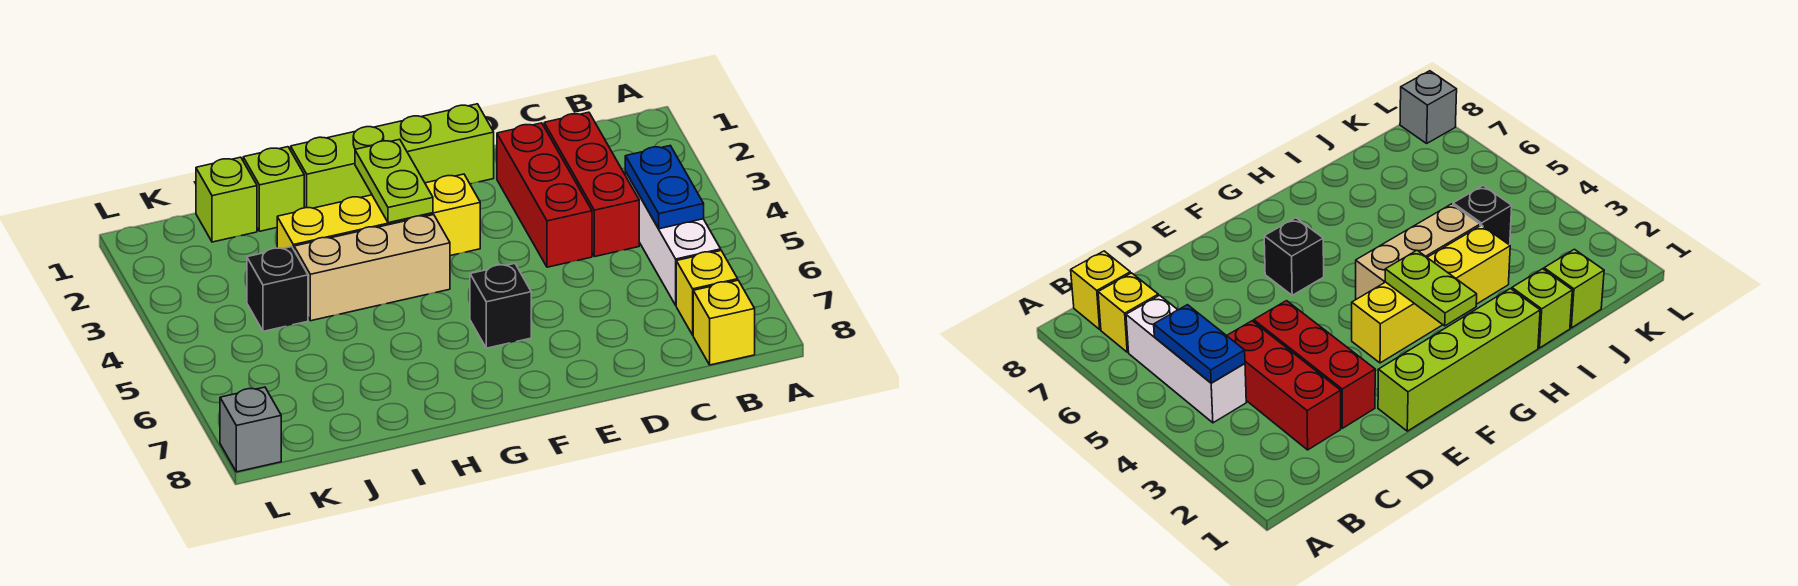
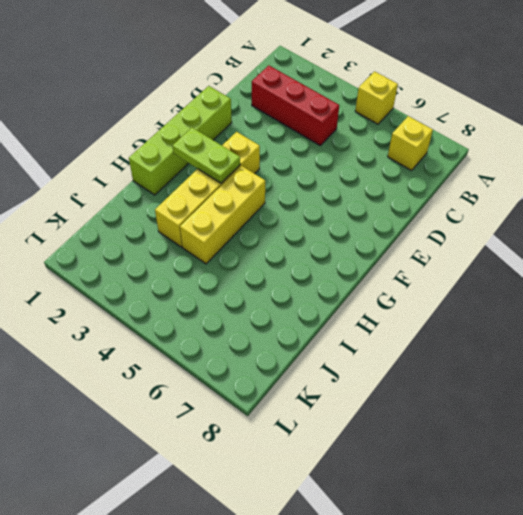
yellow brick A5 level 1 -> yellow brick B8 level 1
yellow brick G4:I4 level 1 -> tan brick G4:I4 level 1
none -> white brick B4:B6 level 1
none -> red brick D2:D4 level 1
none -> black brick F6 level 1

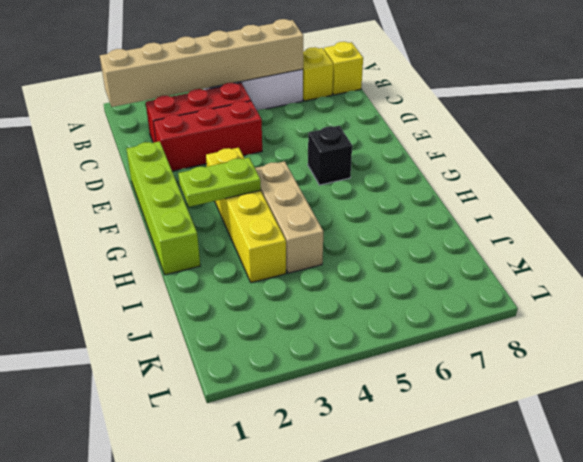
tan brick B1:B6 level 2 -> blue plate B4:B5 level 2
none -> lime brick I1 level 1
none -> lime brick J1 level 1
none -> black brick J4 level 1

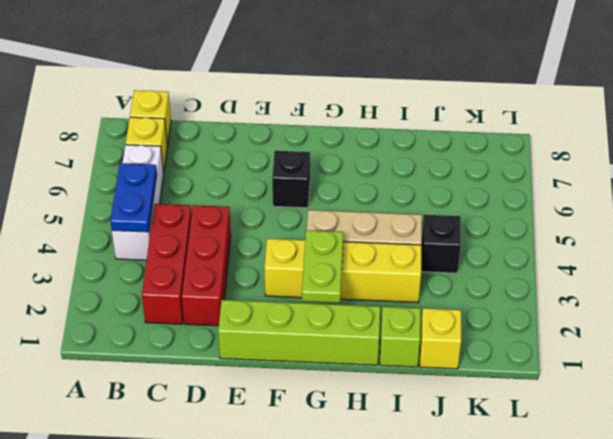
yellow brick J1 level 1 -> lime brick J1 level 1
none -> grey brick L8 level 1

